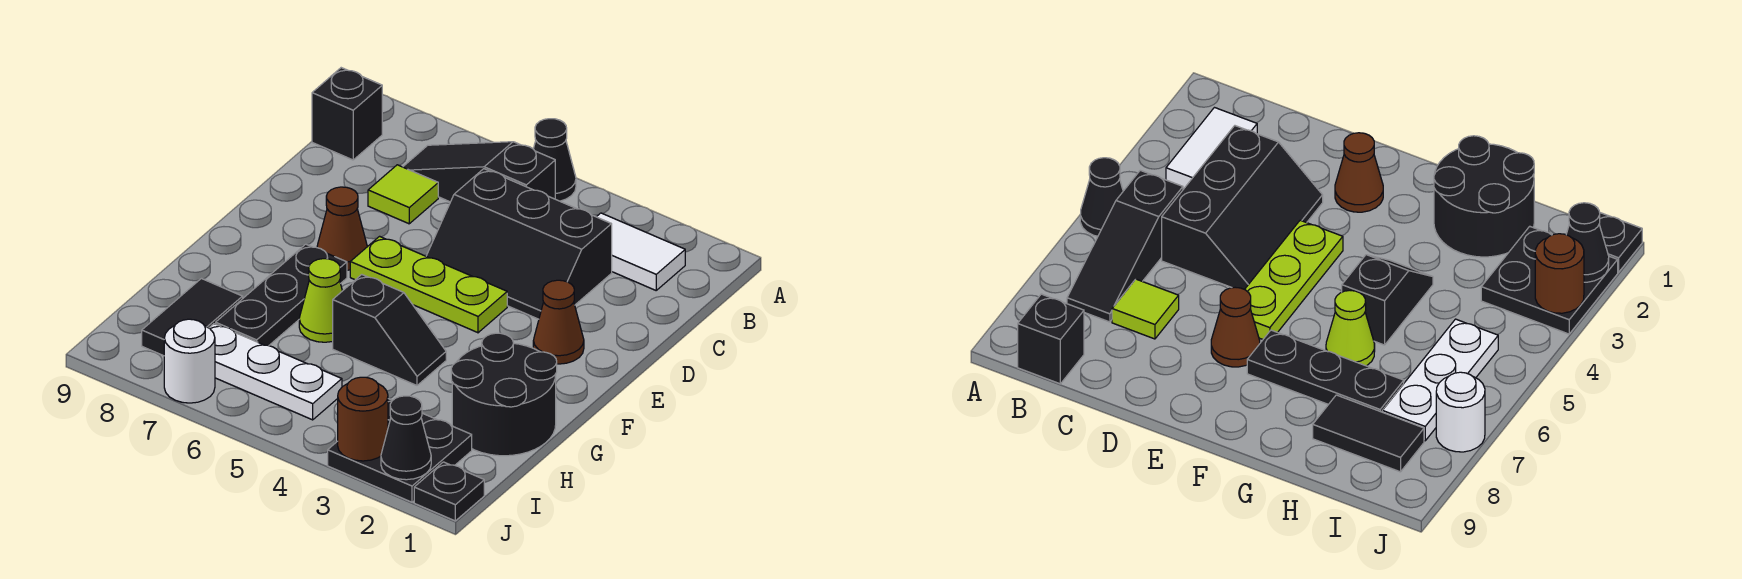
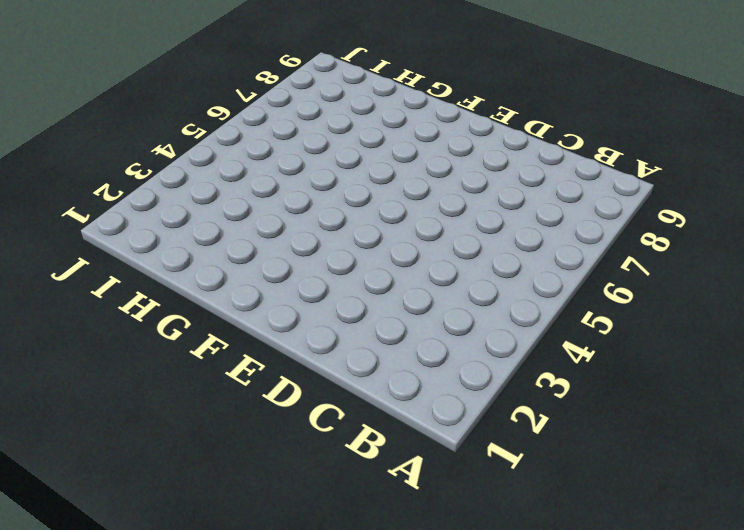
none -> black cone A5 level 1
none -> white tile B2:B3 level 1
none -> black slope B5:B7 level 1 top 5

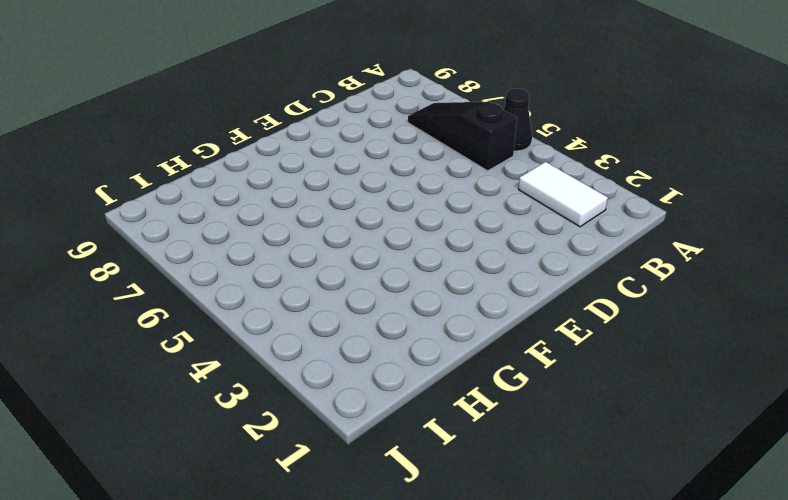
none -> black brick B9 level 1
none -> black slope C3:D5 level 1 top C
none -> lime tile C7 level 1

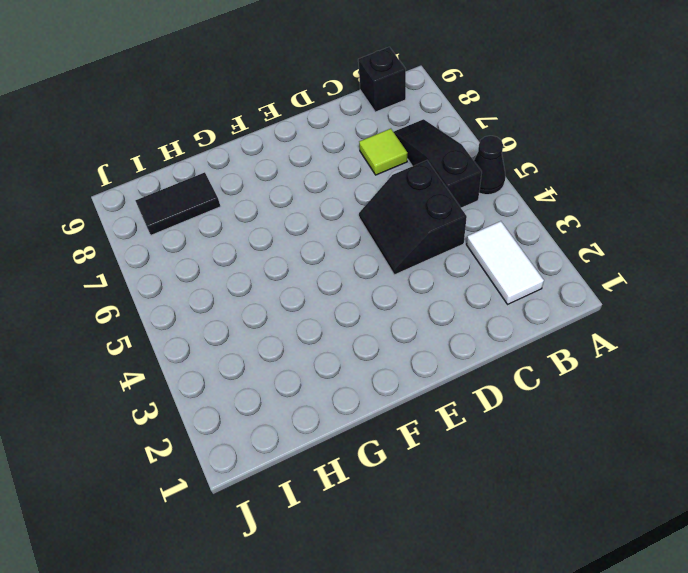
black slope C4:D5 level 1 top C -> black slope C3:D5 level 1 top C
none -> brown cone E2 level 1
none -> lime plate E4:E6 level 1
none -> brown cone E7 level 1

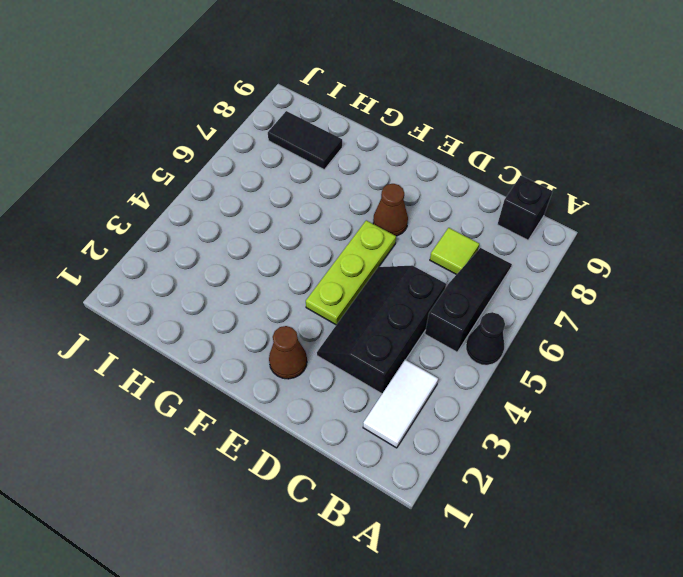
none -> black plate F7:H7 level 1
none -> black round brick G1:H2 level 1
none -> black slope G4:G5 level 1 top 5

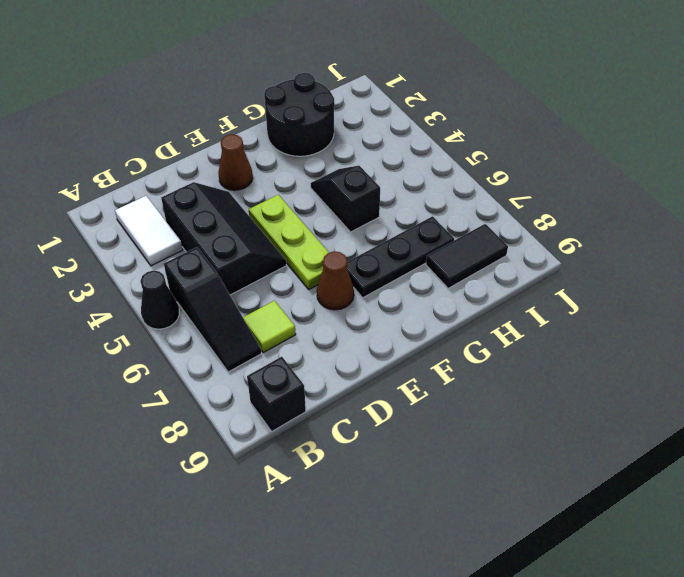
none -> lime cone G6 level 1
none -> black plate I2:J3 level 1
none -> white plate I5:I7 level 1

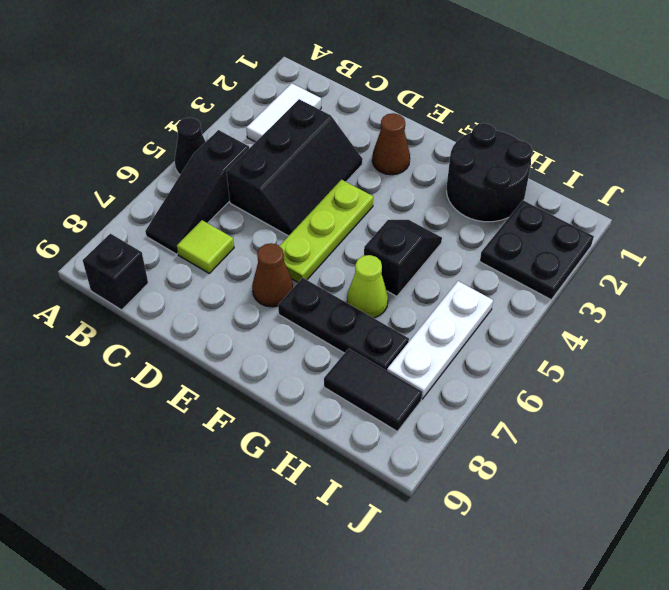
none -> black plate J1 level 1
none -> white round brick J7 level 1
none -> black cone J2 level 2

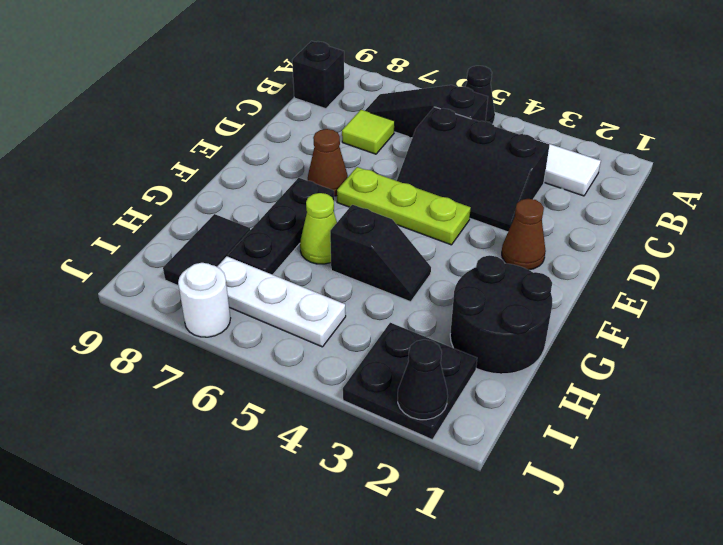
none -> black plate J1 level 1
none -> brown round brick J3 level 2

